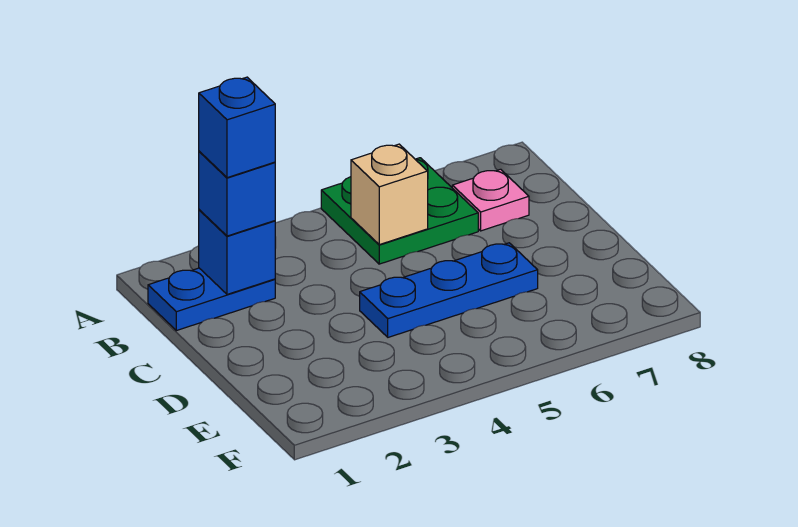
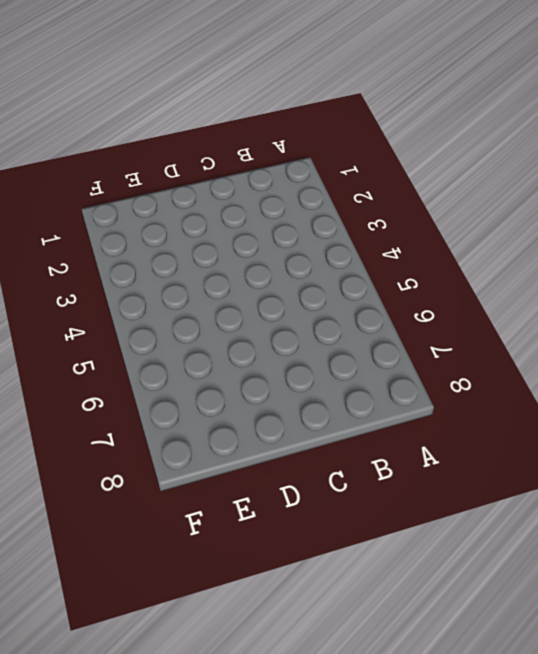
none -> green plate A5:B6 level 1
none -> blue plate B1:B2 level 1

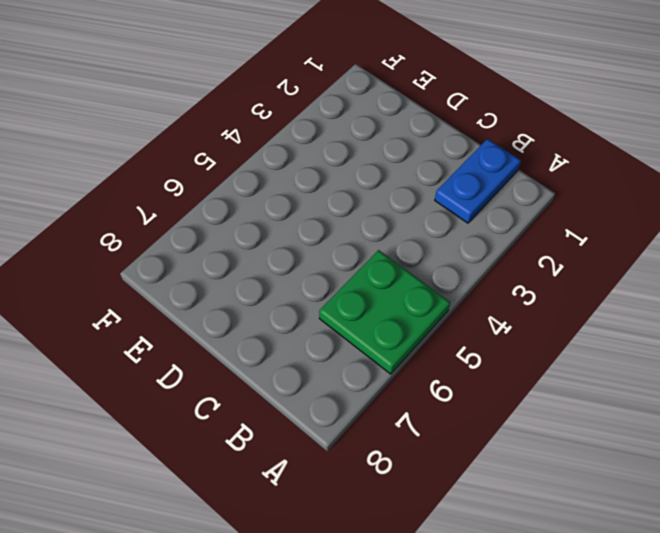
none -> pink plate B7 level 1
none -> blue plate D4:D6 level 1

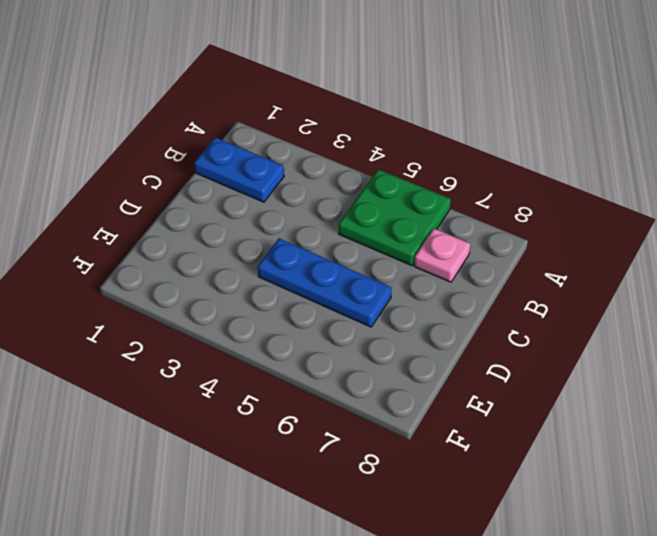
none -> blue brick B2 level 2
none -> tan brick B5 level 2

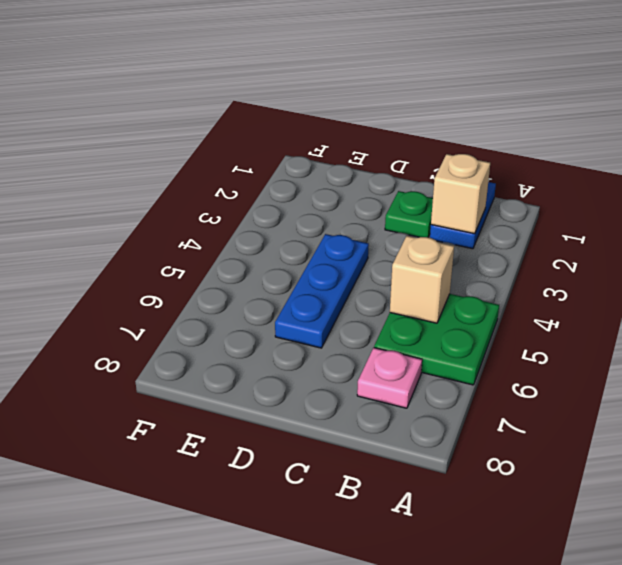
tan brick B2 level 2 -> blue brick B2 level 2
green plate C2 level 1 -> none
none -> blue brick B2 level 3
none -> blue brick B2 level 4

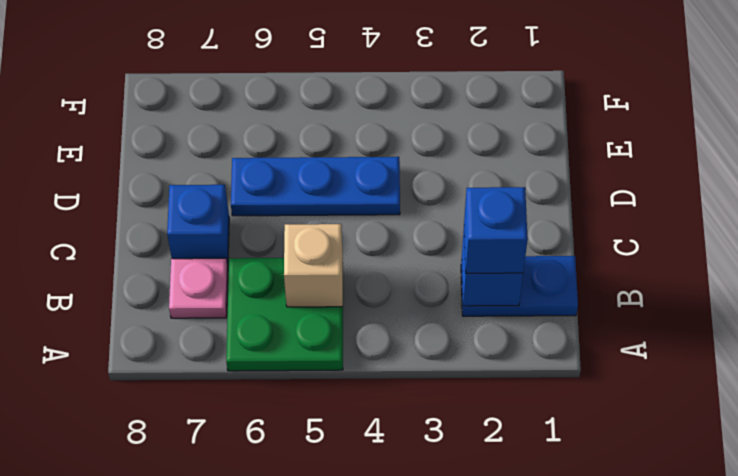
blue brick C7 level 1 -> blue brick B2 level 4

